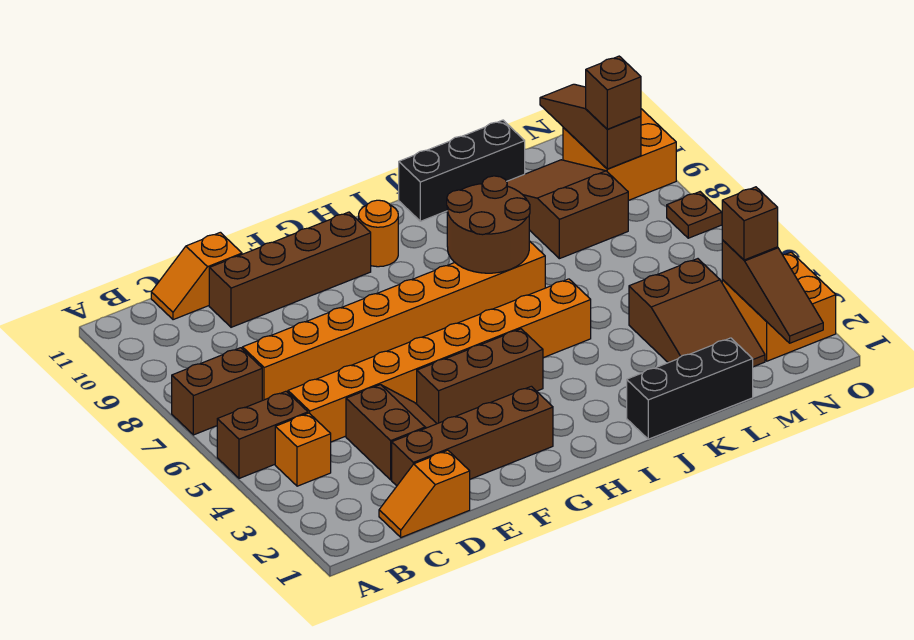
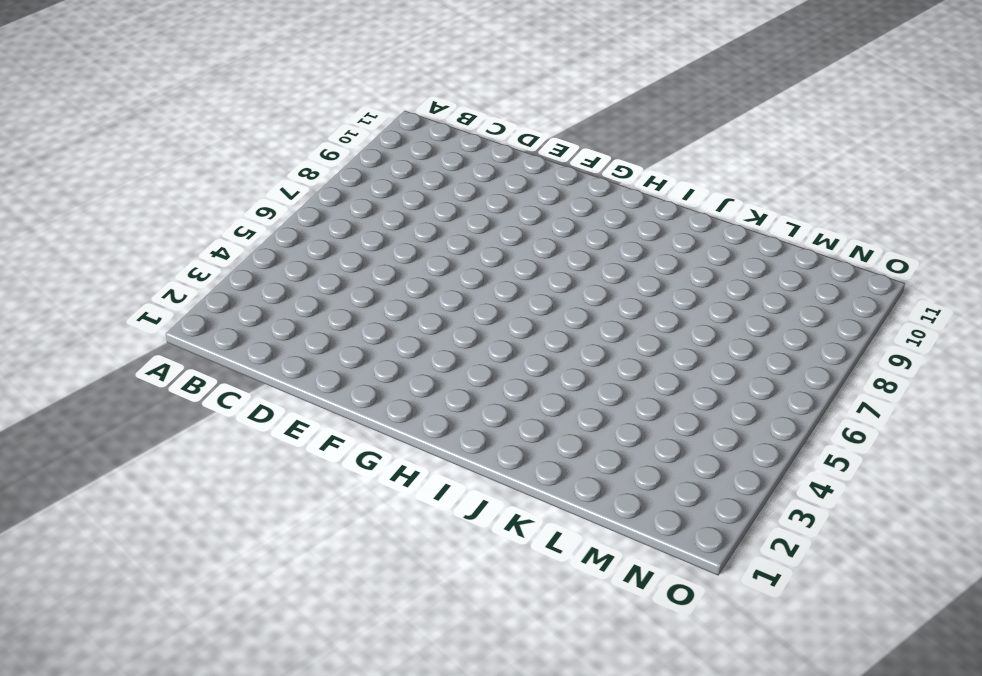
none -> brown brick A5:B5 level 1
none -> brown brick A7:B7 level 1
none -> orange brick B4 level 1

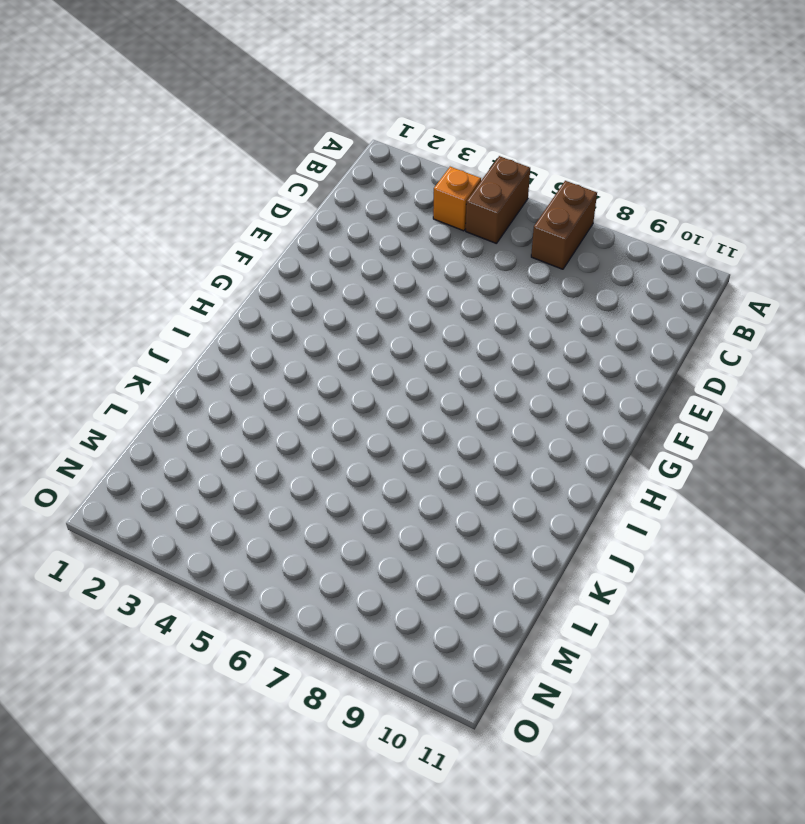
none -> orange slope C1:D1 level 1 top D
none -> orange brick C5:J5 level 1
none -> orange brick C7:J7 level 1

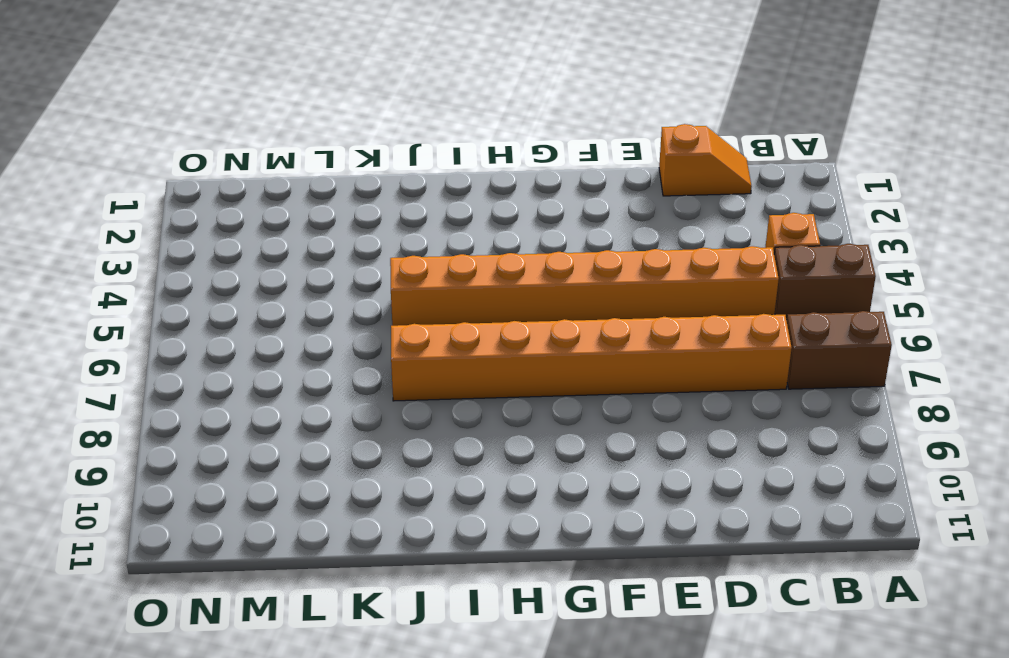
none -> orange slope C11:D11 level 1 top D
none -> brown brick D2:G2 level 1
none -> brown slope D3:E4 level 1 top D

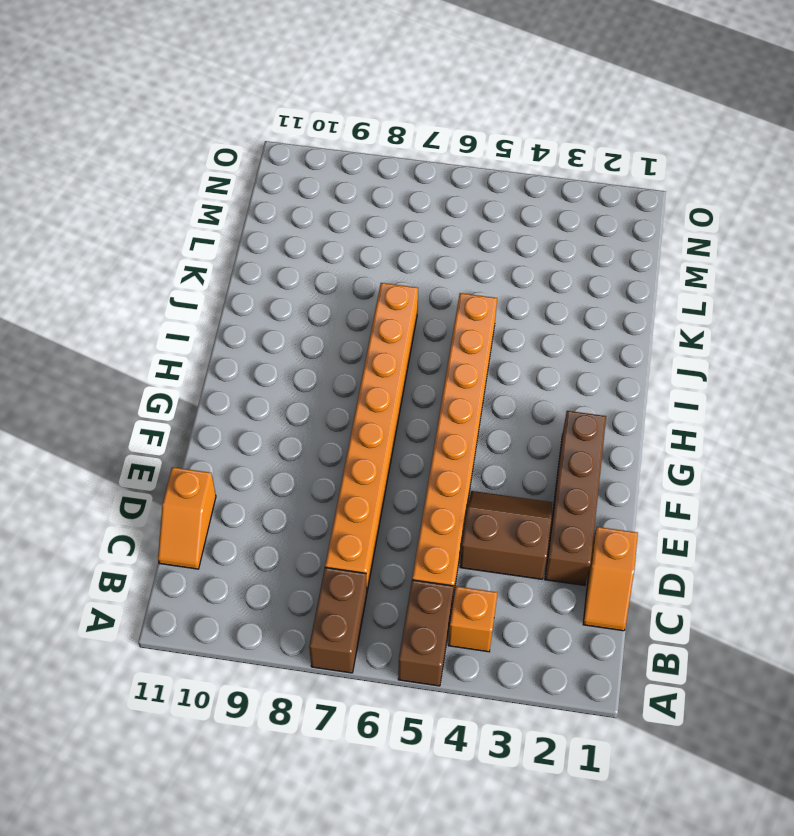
none -> brown brick D10:G10 level 1
none -> brown brick F4:H4 level 1
none -> orange round brick H10 level 1

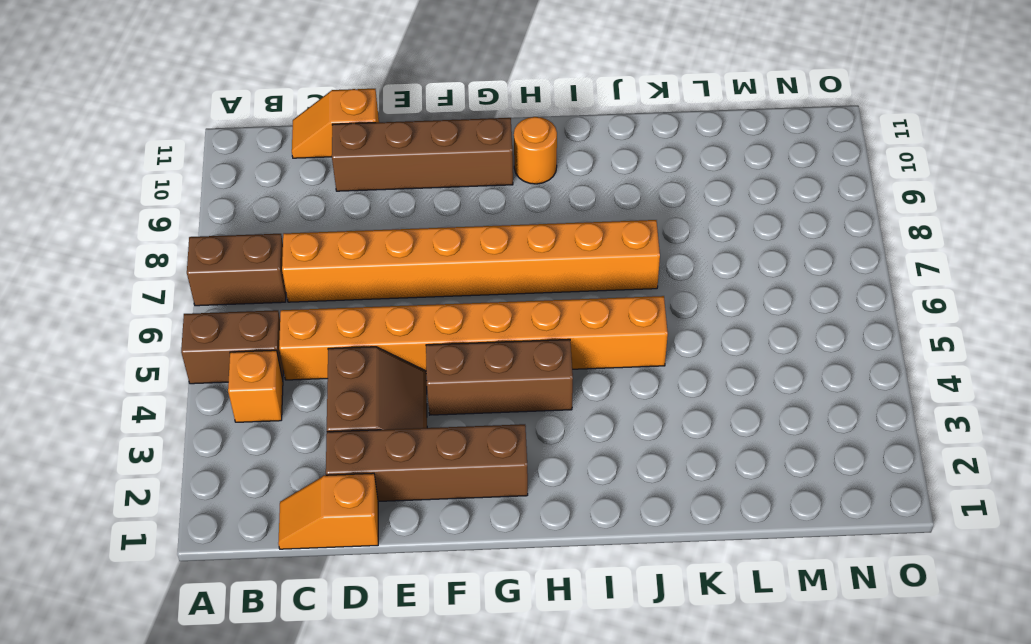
none -> black brick J1:L1 level 1
none -> black brick J11:L11 level 1
none -> brown slope L2:M4 level 1 top 4

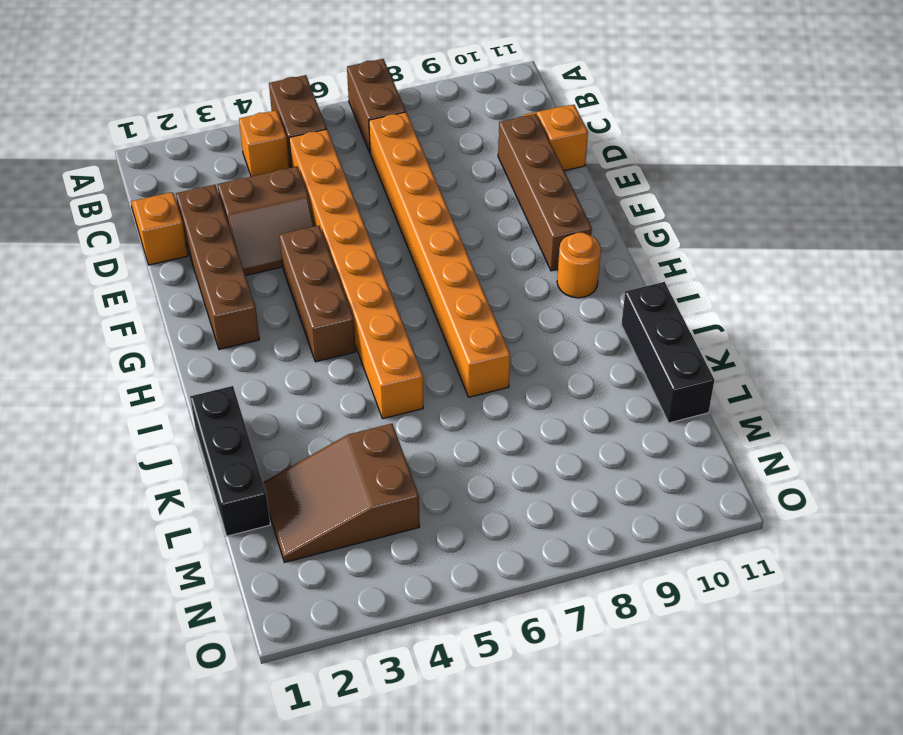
none -> brown slope L8:M10 level 1 top 8
none -> orange brick N2:O3 level 1
none -> orange brick N9:O10 level 1

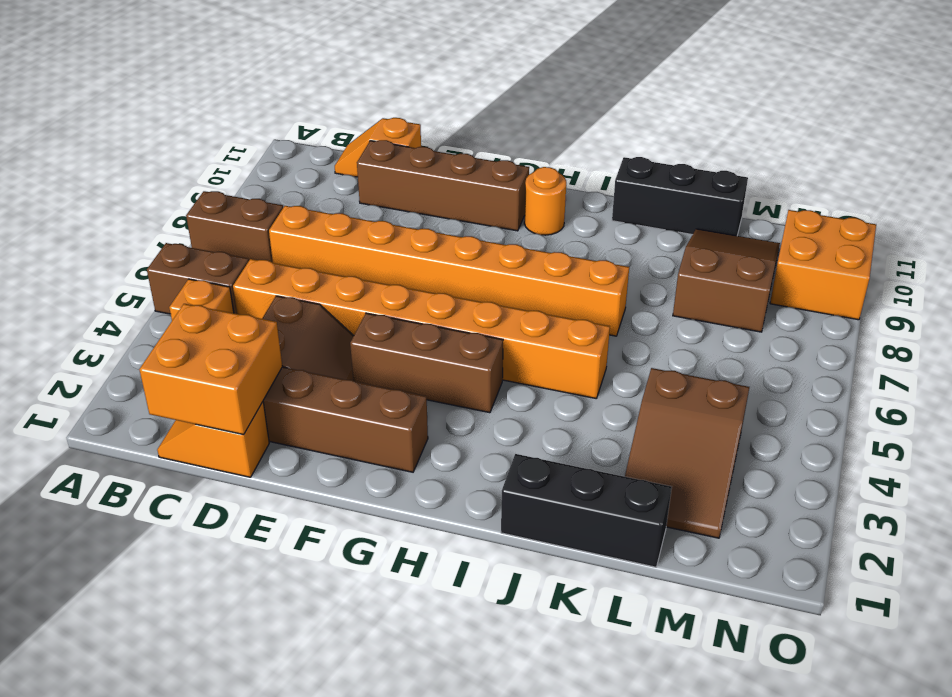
orange brick C1:D2 level 2 -> orange brick N2:O3 level 1
none -> brown plate O7 level 1
none -> brown round brick I7:J8 level 2
none -> brown slope N1:N3 level 2 top 3

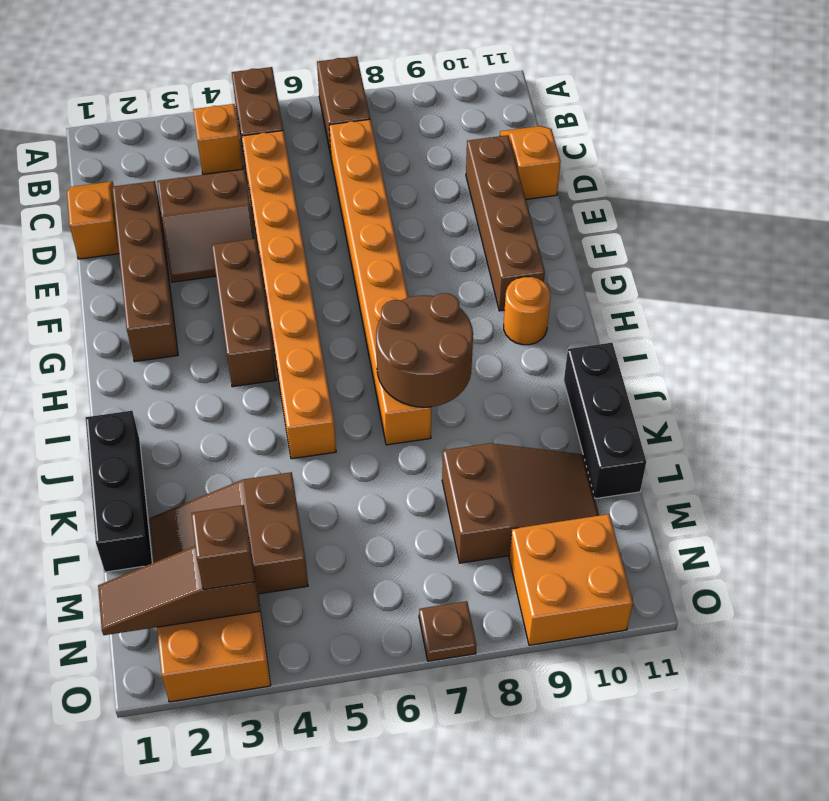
none -> brown slope N9:N11 level 2 top 9
none -> brown brick N9 level 3

